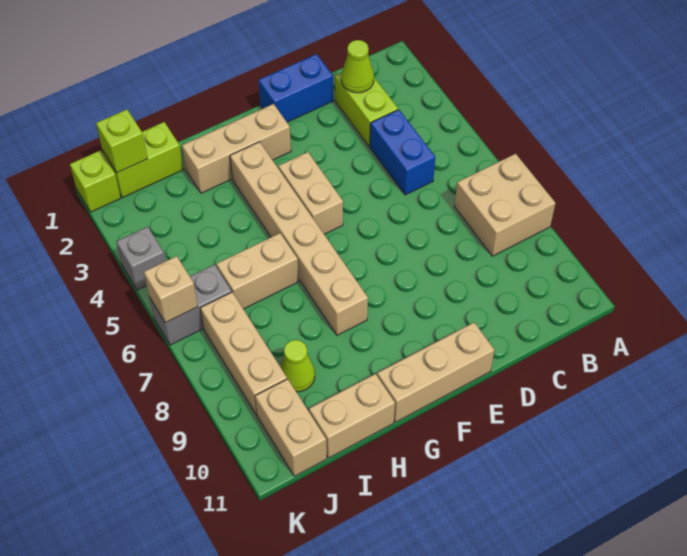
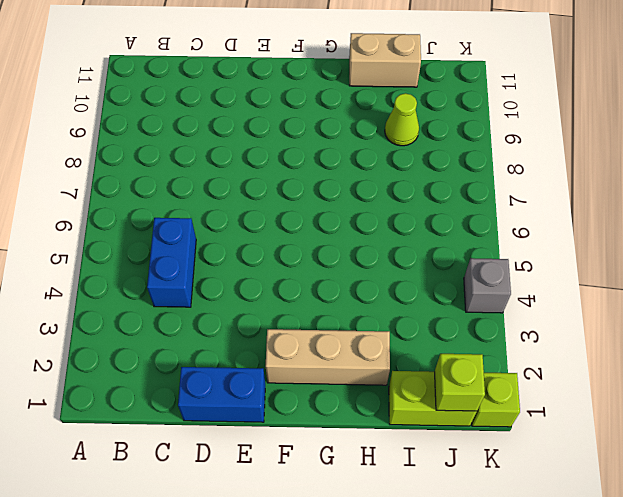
none -> tan brick A7:B8 level 1
none -> lime brick C2:C3 level 1
none -> tan brick E11:G11 level 1

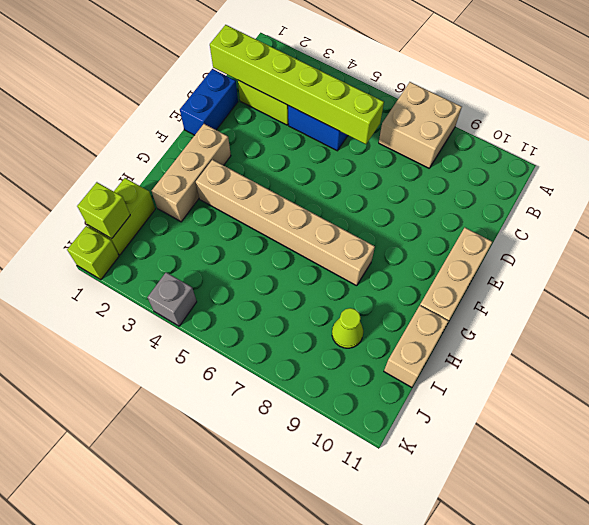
lime brick C1:C6 level 2 -> lime cone C2 level 2
none -> tan brick F4:F5 level 1
none -> tan brick H6:I6 level 1
none -> grey brick J6:K6 level 1

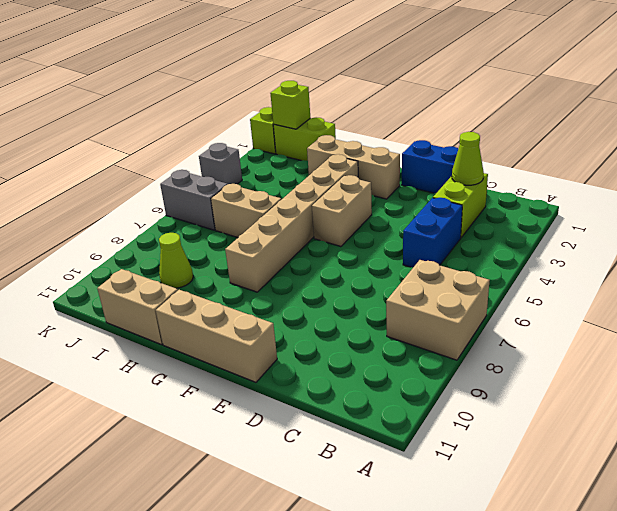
none -> tan brick J7:J9 level 1
none -> tan brick J10:J11 level 1
none -> tan brick K6 level 2

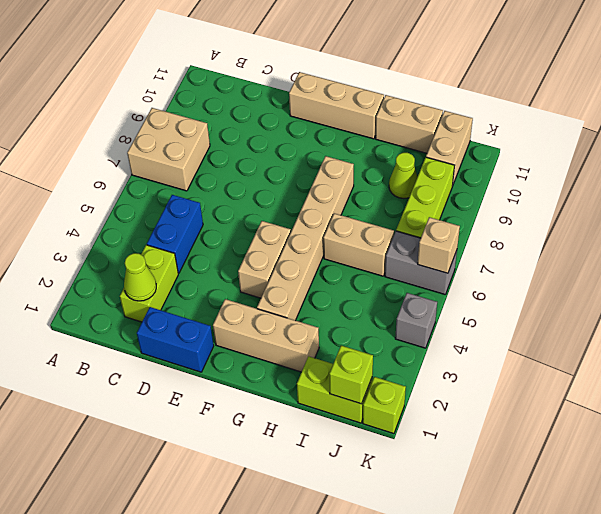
lime brick J7:J9 level 1 -> tan brick J7:J9 level 1

